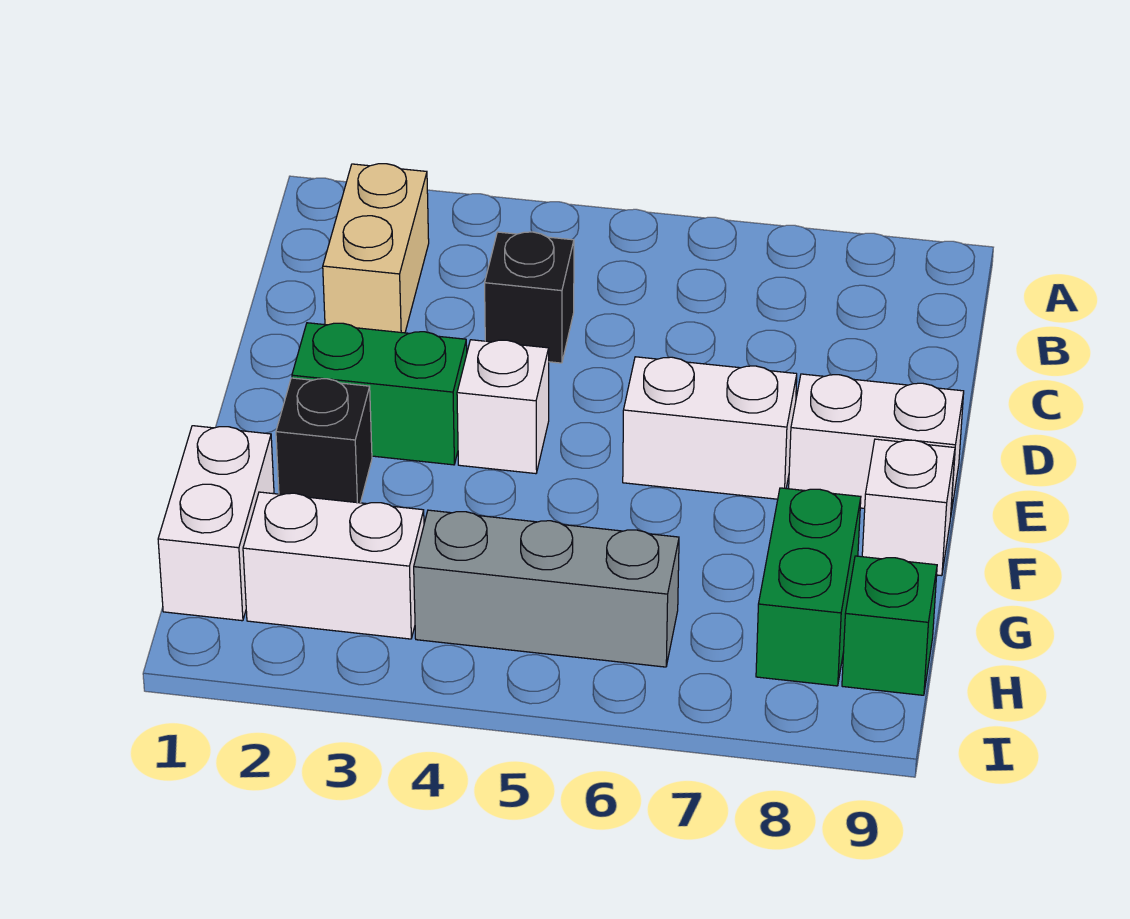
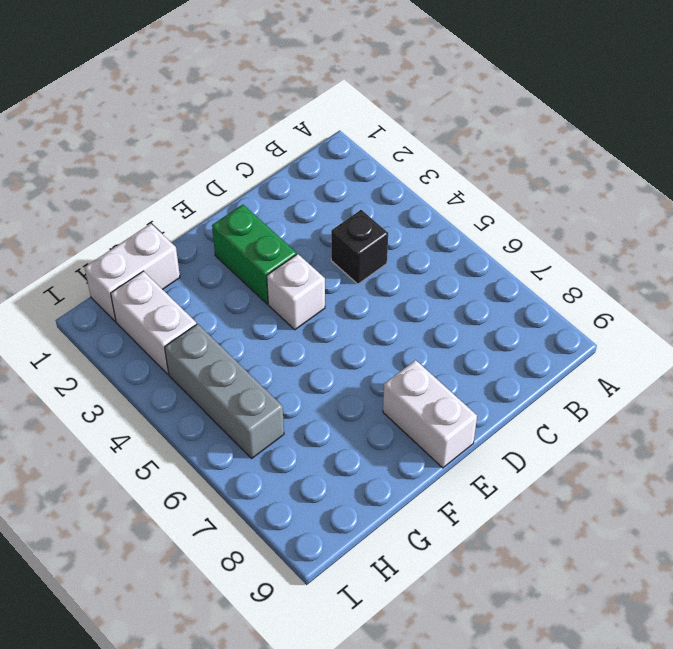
none -> tan brick B2:C2 level 1
none -> white brick E6:E7 level 1
none -> black brick F2 level 1

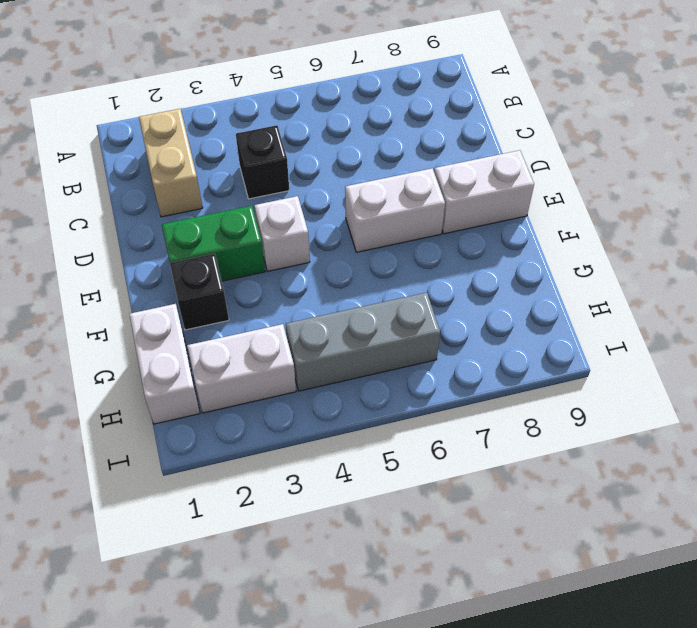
none -> white brick F9 level 1
none -> green brick G8:H8 level 1
none -> green brick H9 level 1

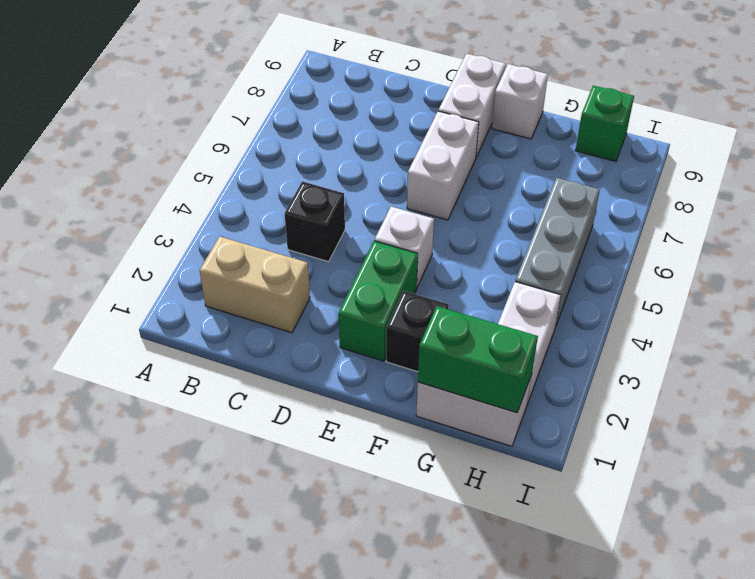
green brick G1:H1 level 2 -> green brick G8:H8 level 1

